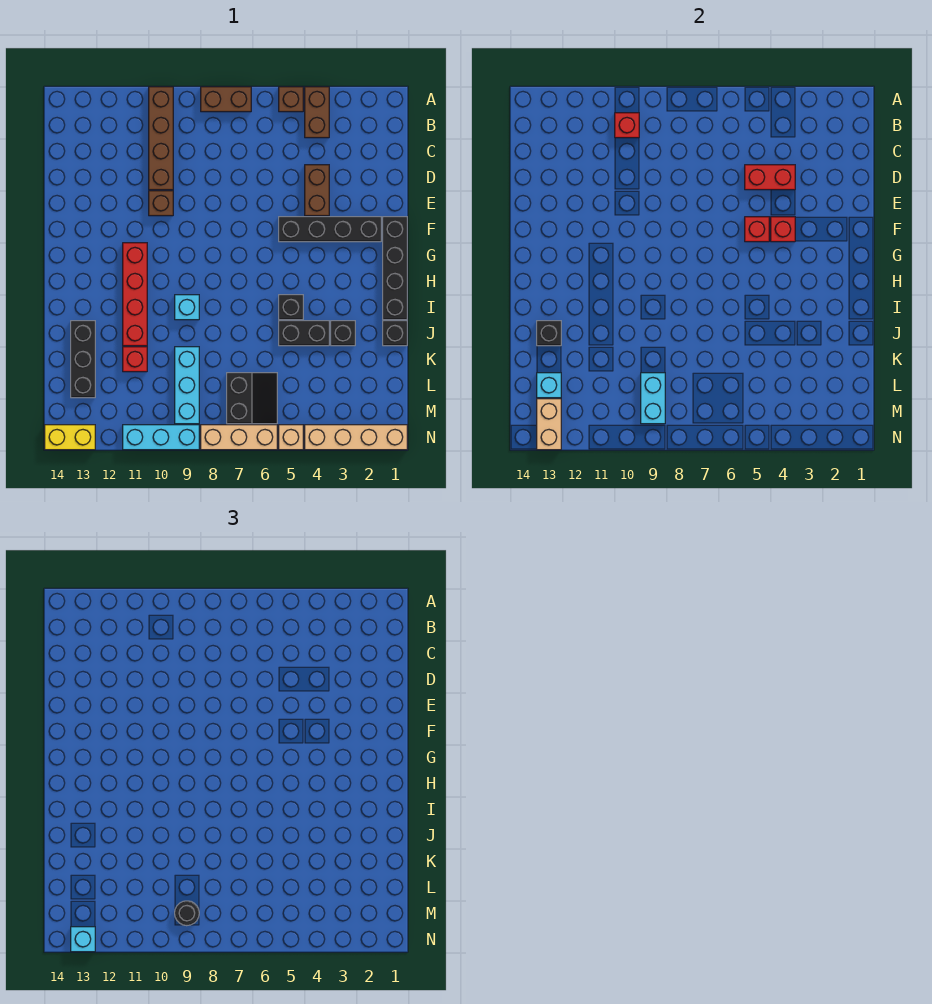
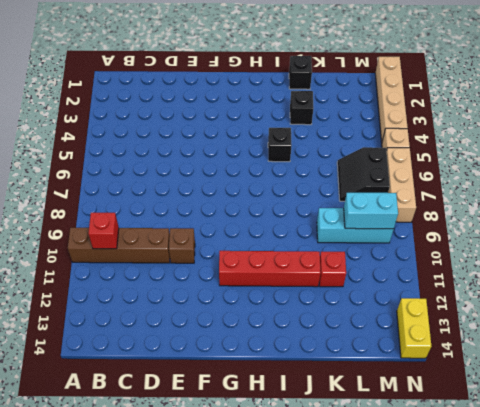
black slope L6:M7 level 1 top M -> black slope L6:M7 level 1 top 7
none -> brown brick A4:B4 level 1
none -> brown brick A5 level 1
none -> brown brick A7:A8 level 1
none -> brown brick D4:E4 level 1

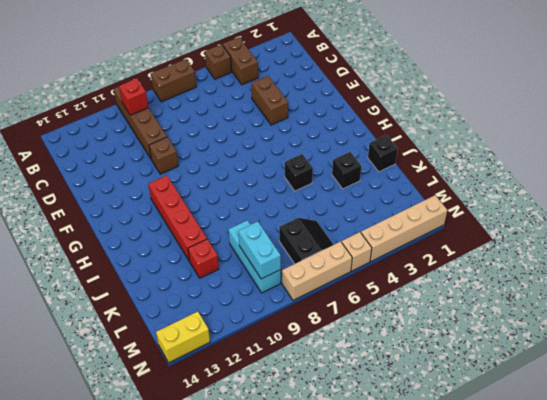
none -> black brick F1:I1 level 1
none -> black brick F2:F5 level 1
none -> cyan brick I9 level 1
none -> black brick J4:J5 level 1

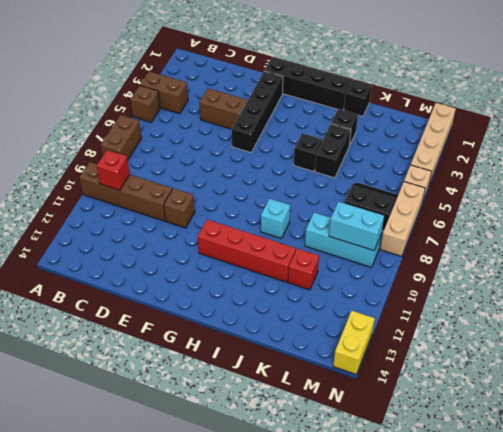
none -> black brick J13:L13 level 1
none -> cyan brick N9:N11 level 1
none -> red brick D4:D5 level 2
none -> red brick F4 level 2

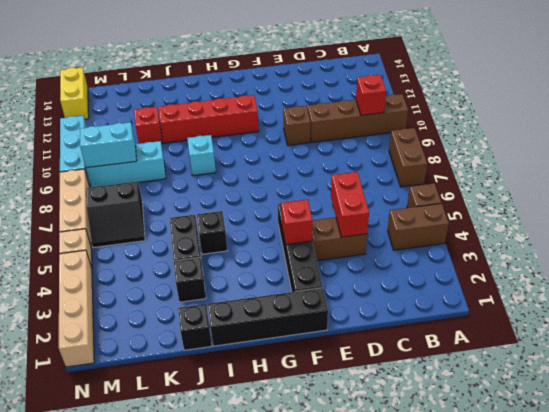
none -> black brick J13:L13 level 1
none -> red brick F5 level 2
none -> black brick J13 level 2
none -> cyan brick L13 level 2

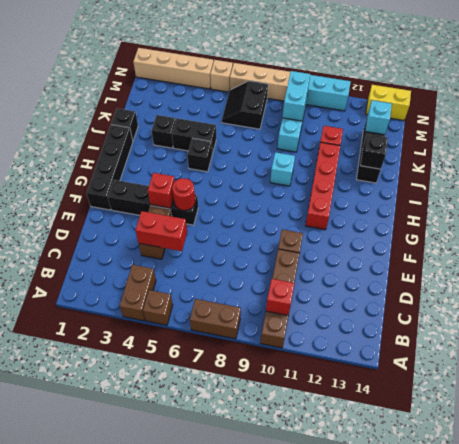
red round brick F5 level 2 -> red brick F5 level 2
none -> tan brick M13:N13 level 2
none -> black round brick M9 level 3
none -> cyan brick N13 level 3

